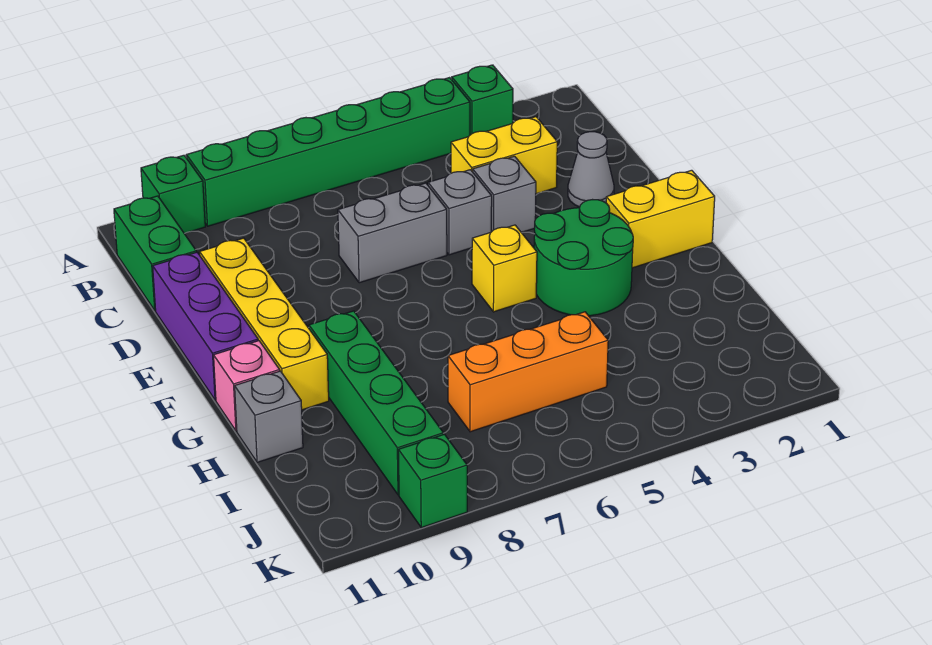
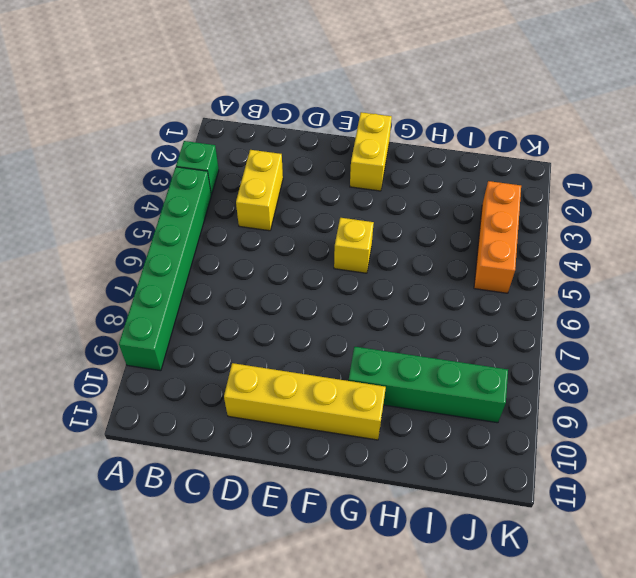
orange brick J3:J5 level 1 -> orange brick I5:I7 level 1
none -> green brick A10 level 1
none -> green brick B11:C11 level 1
none -> grey cone D2 level 1

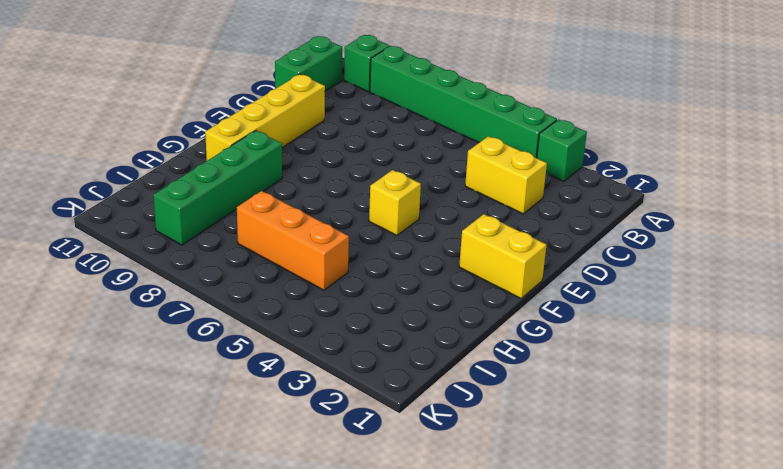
none -> grey cone D2 level 1
none -> grey brick D4 level 1
none -> grey brick D5 level 1

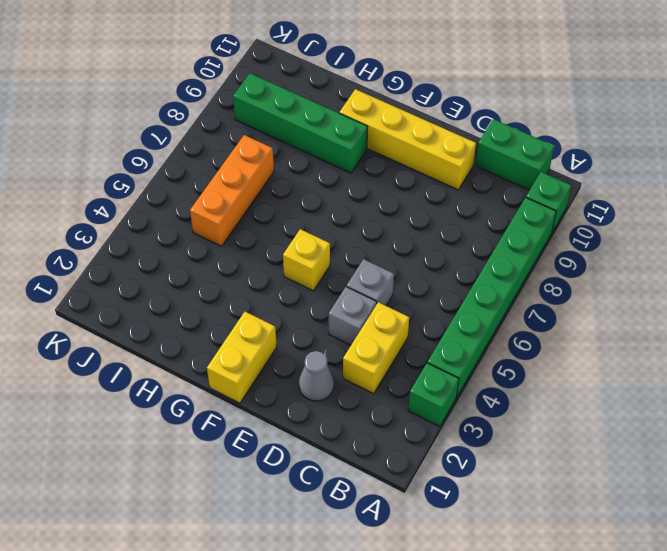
none -> grey brick D6:D7 level 1
none -> purple brick D11:F11 level 1
none -> green round brick F3:G4 level 1

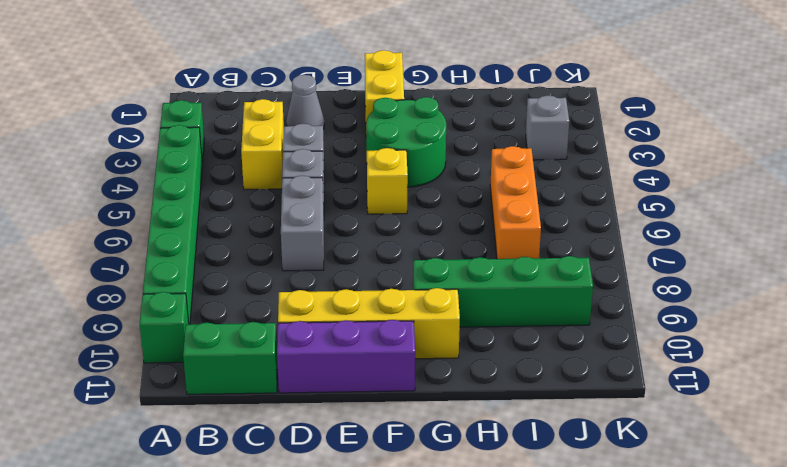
grey brick J3 level 1 -> grey brick H11 level 1
none -> pink brick G11 level 1
none -> green brick K9 level 1

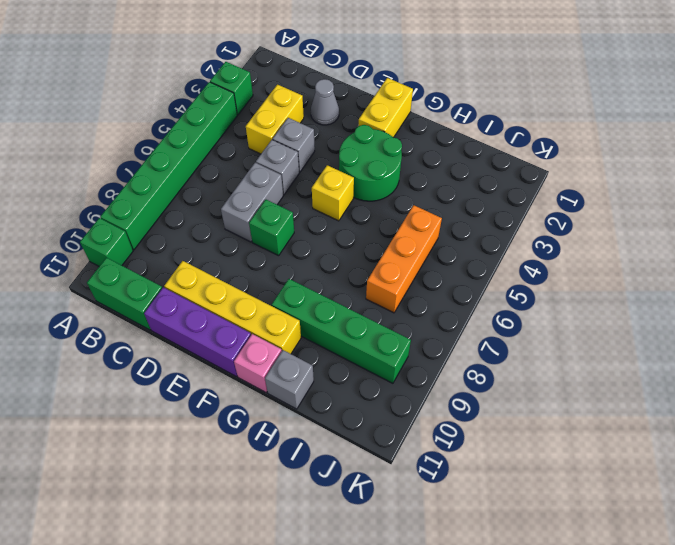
green brick E7 level 1 -> green brick K9 level 1

